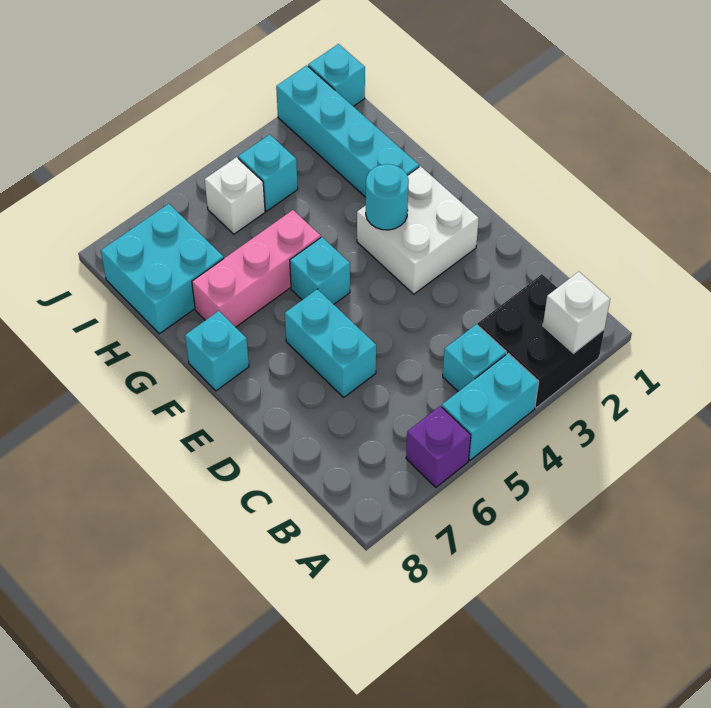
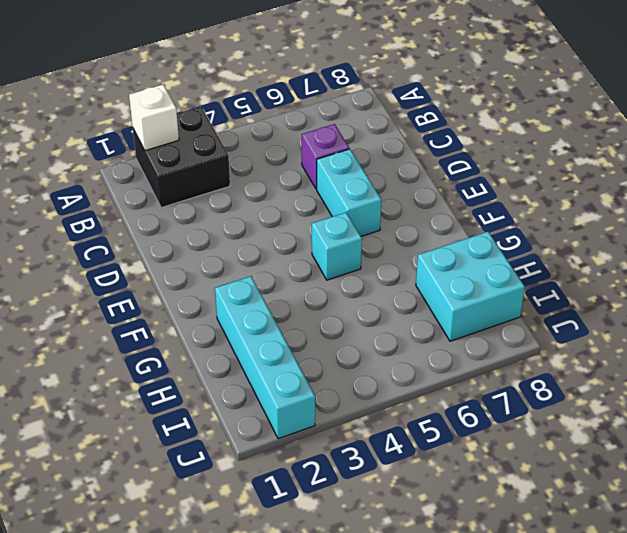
purple brick C6 level 1 -> purple brick A6 level 1
none -> cyan brick A4:A5 level 1
none -> cyan brick B4 level 1
none -> white brick E2:F3 level 1

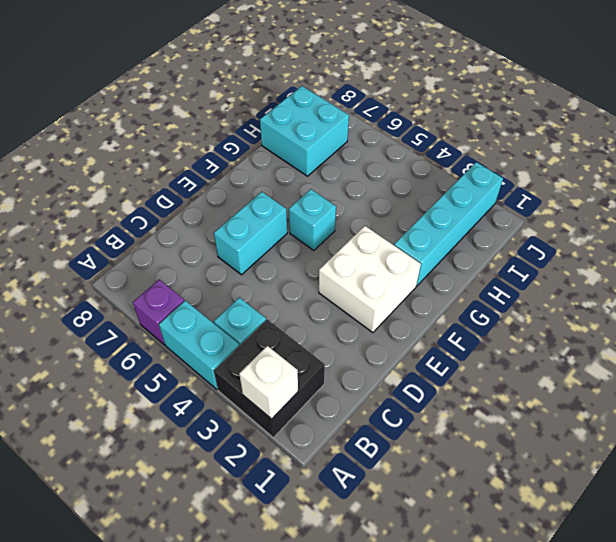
none -> cyan brick F8 level 1
none -> pink brick G5:G7 level 1
none -> cyan brick I4 level 1

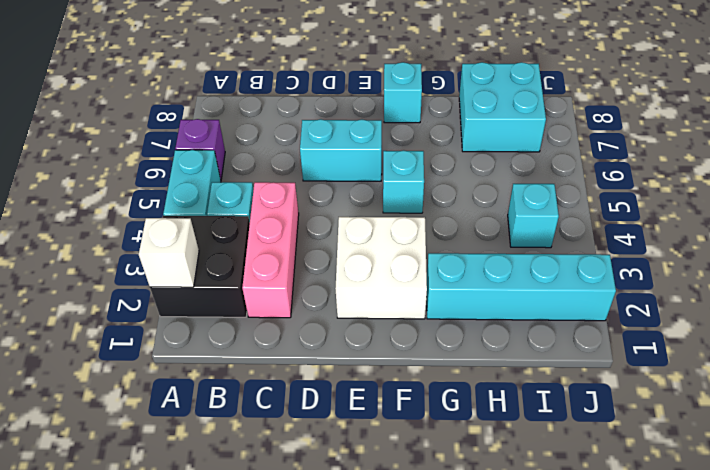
pink brick C2:C4 level 1 -> pink brick G5:G7 level 1
none -> white brick I5 level 1
none -> cyan brick J1 level 1
none -> cyan round brick F3 level 2

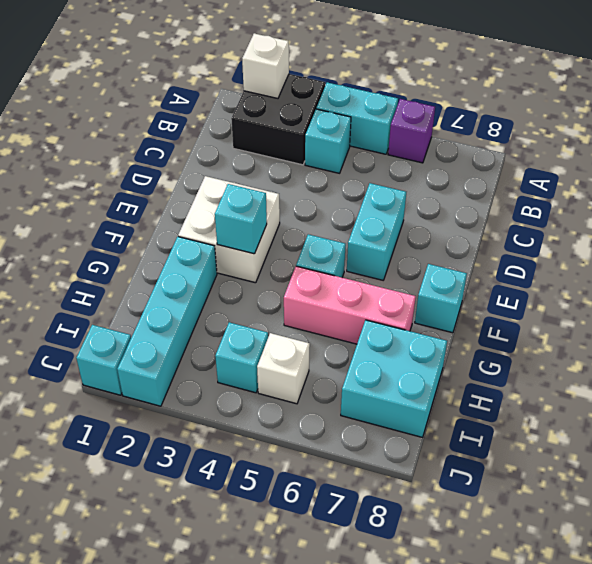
cyan brick F3 level 2 -> cyan round brick F3 level 2

